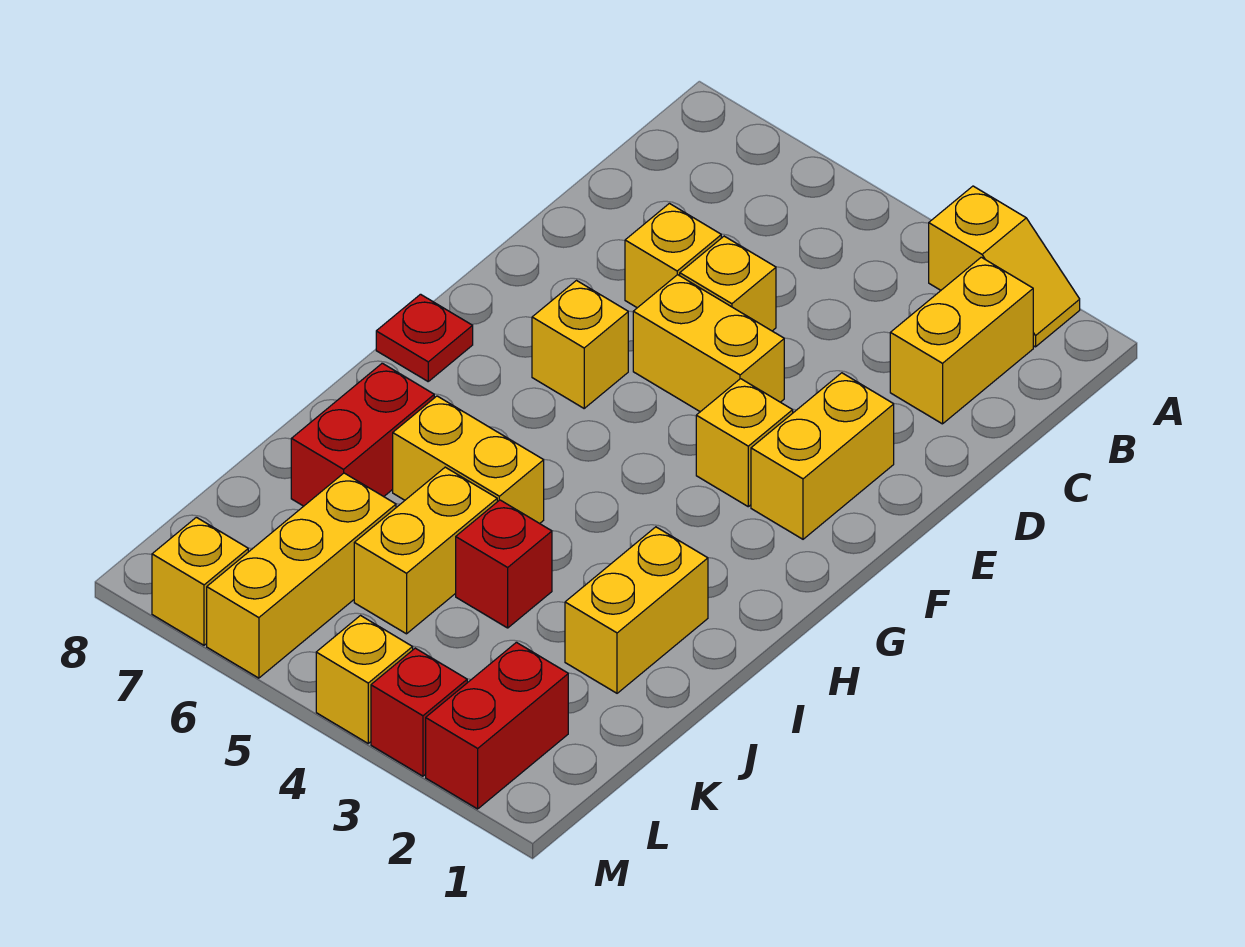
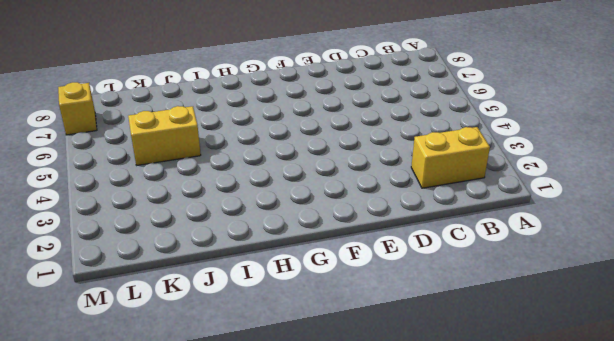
none -> yellow slope A2:A3 level 1 top 3
none -> yellow brick D5 level 1
none -> yellow brick D6 level 1

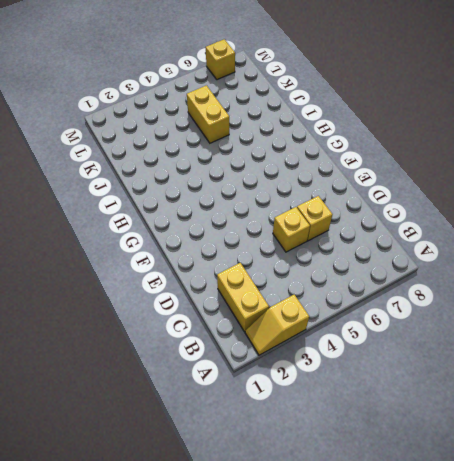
none -> yellow brick E2:F2 level 1
none -> yellow brick E4:E5 level 1
none -> yellow brick F3 level 1

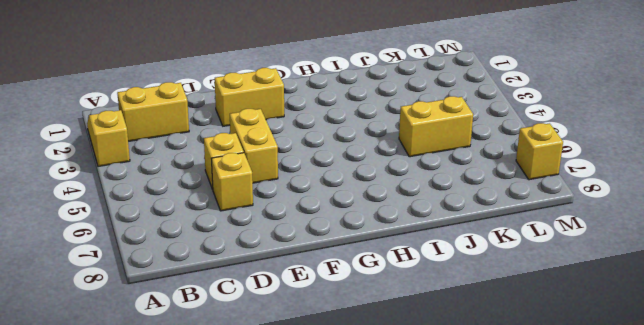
none -> yellow brick F3 level 1
none -> yellow brick F6 level 1
none -> red plate G8 level 1

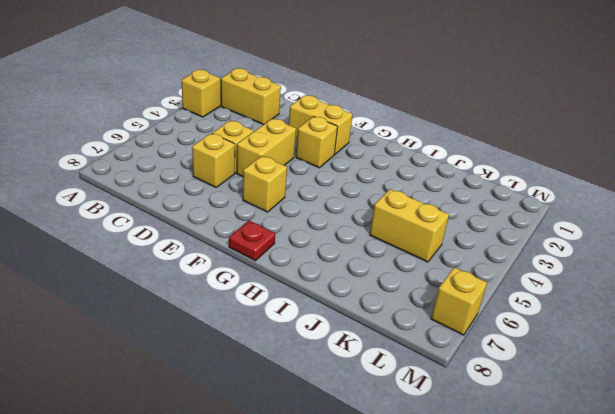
none -> yellow brick I2:J2 level 1
none -> yellow brick I5:I6 level 1
none -> red brick I7:J7 level 1

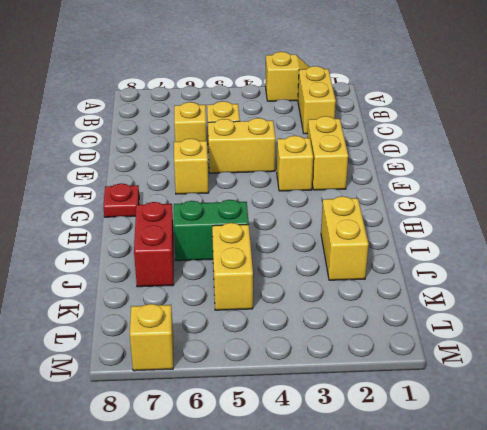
green brick I5:I6 level 1 -> yellow brick I5:I6 level 1
none -> red brick J4 level 1
none -> yellow brick K6:M6 level 1
none -> red brick L2:M2 level 1

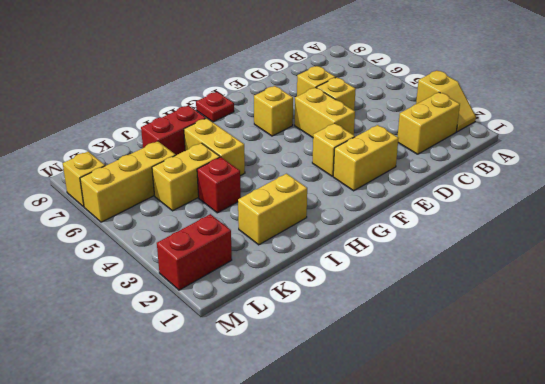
none -> red brick M3 level 1
none -> yellow brick M4 level 1

